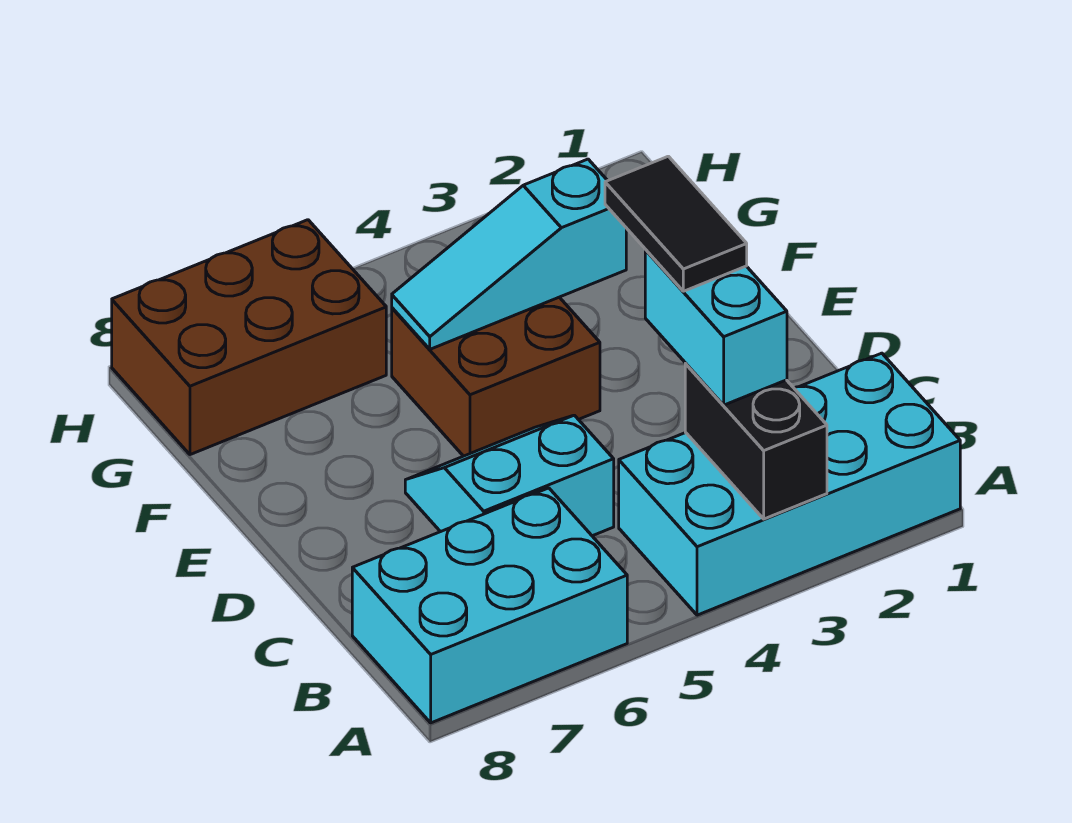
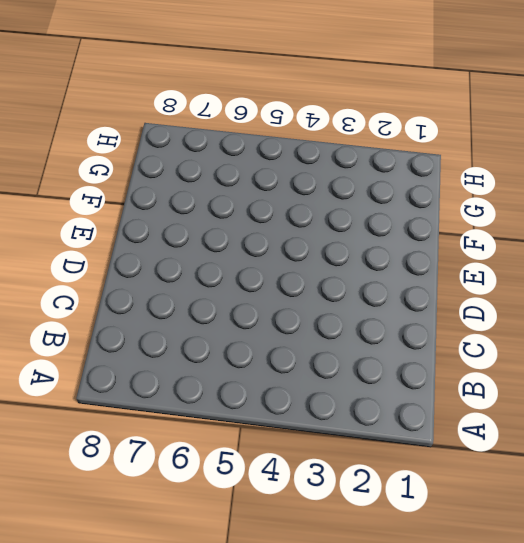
none -> cyan brick A1:B4 level 1
none -> cyan brick A6:B8 level 1

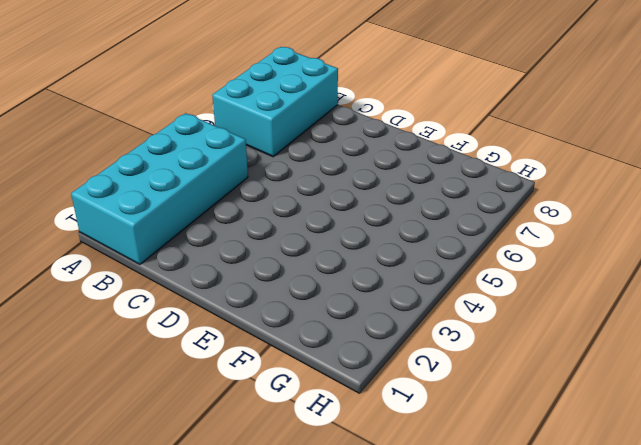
none -> cyan slope C5:D6 level 1 top C
none -> brown brick E4:F5 level 1

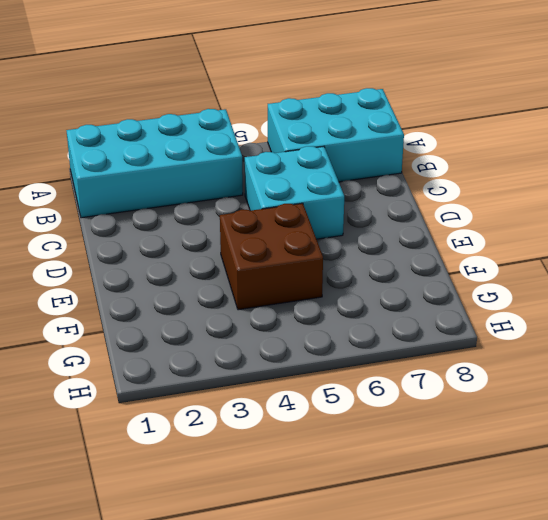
cyan brick C5:D6 level 1 -> cyan slope C5:D6 level 1 top C
none -> brown brick G6:H8 level 1
none -> black brick A3:B3 level 2

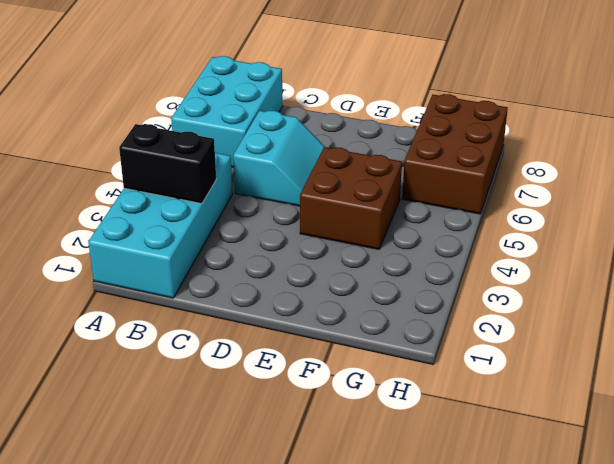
none -> cyan slope F3:F5 level 2 top 3
none -> cyan brick B3:C3 level 3

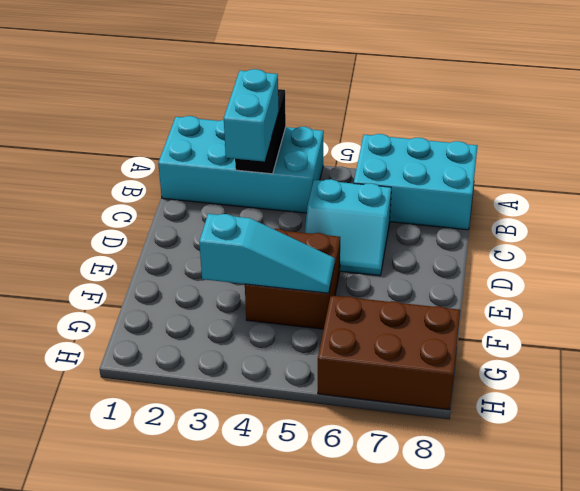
none -> black tile C3:D3 level 4

